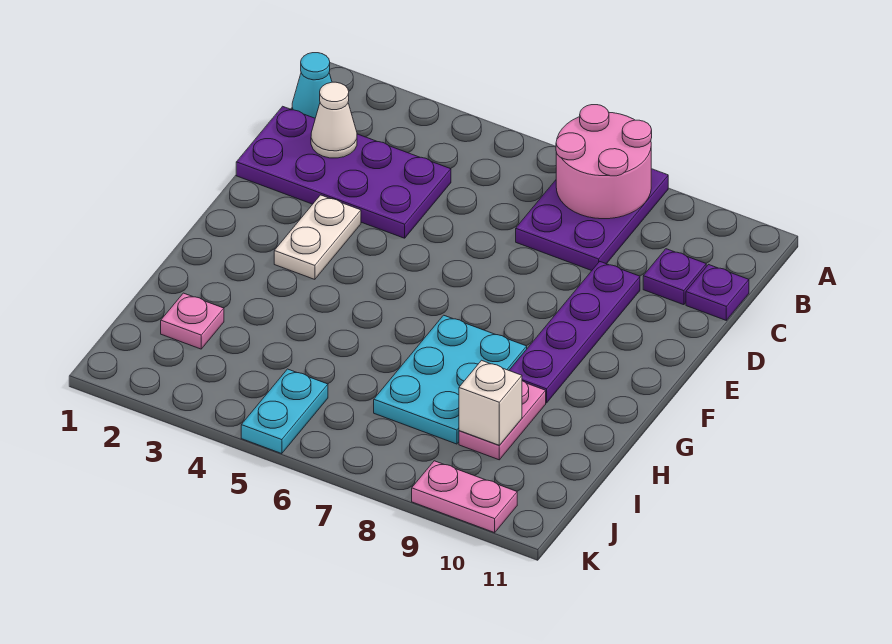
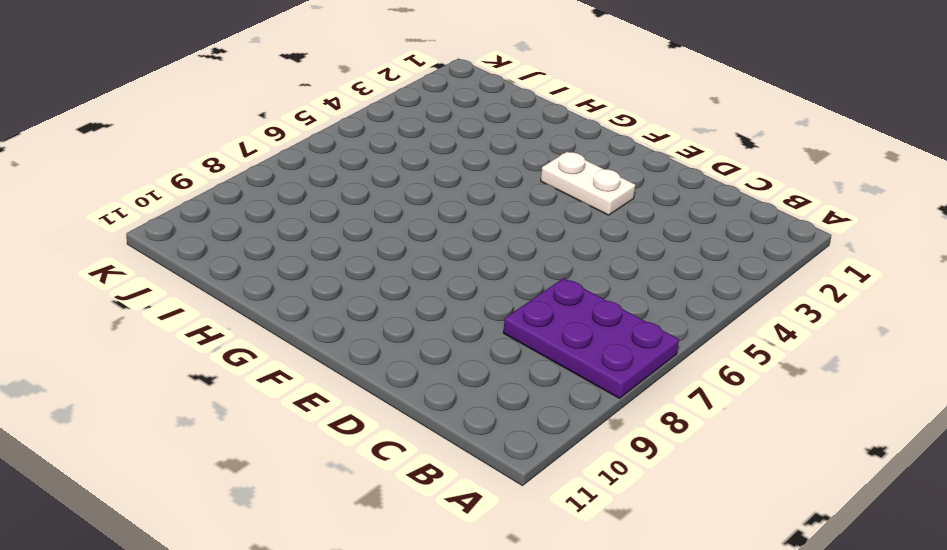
none -> cyan cone B1 level 1
none -> purple plate C1:D4 level 1
none -> purple plate C10 level 1

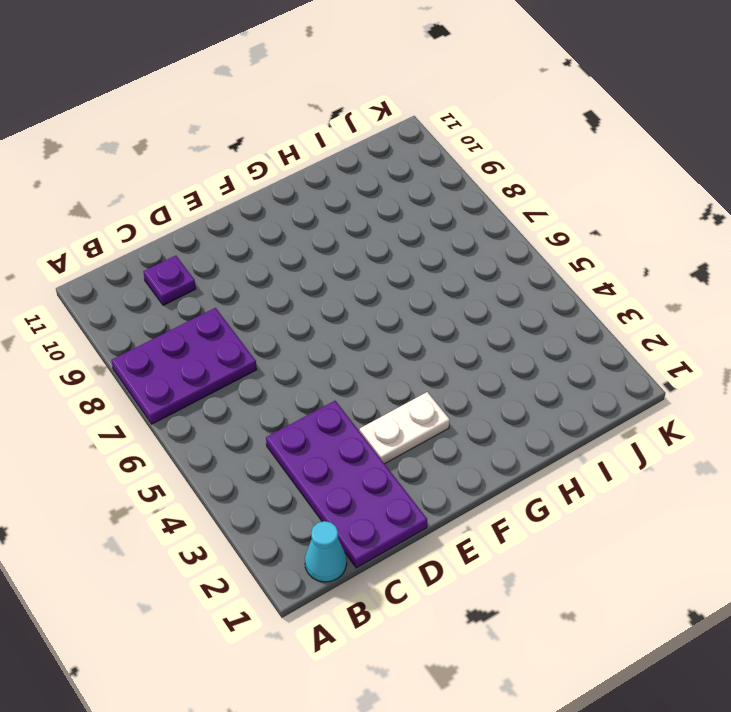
none -> purple plate C11 level 1
none -> purple plate D9:G9 level 1
none -> cyan plate G7:I8 level 1

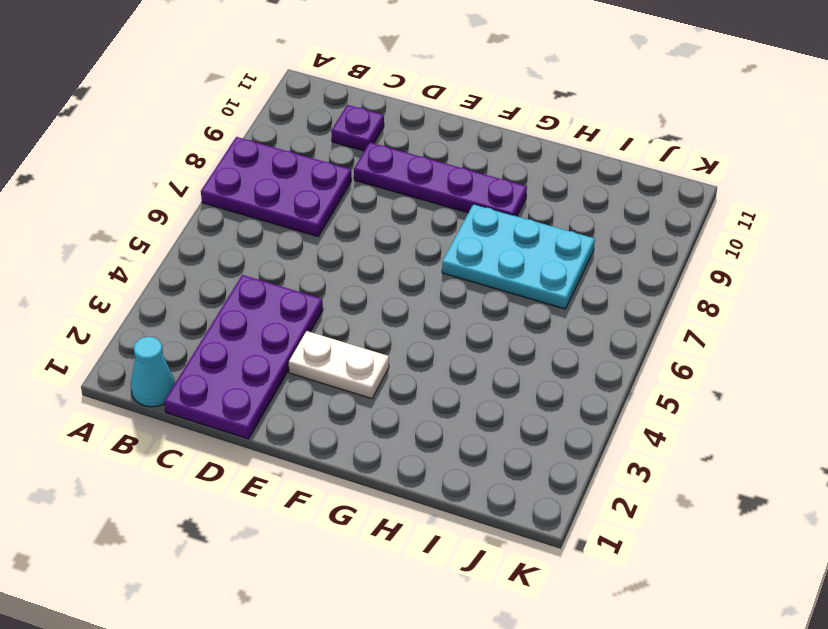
none -> purple plate C11 level 1
none -> pink plate H9:I9 level 1
none -> pink plate I2 level 1

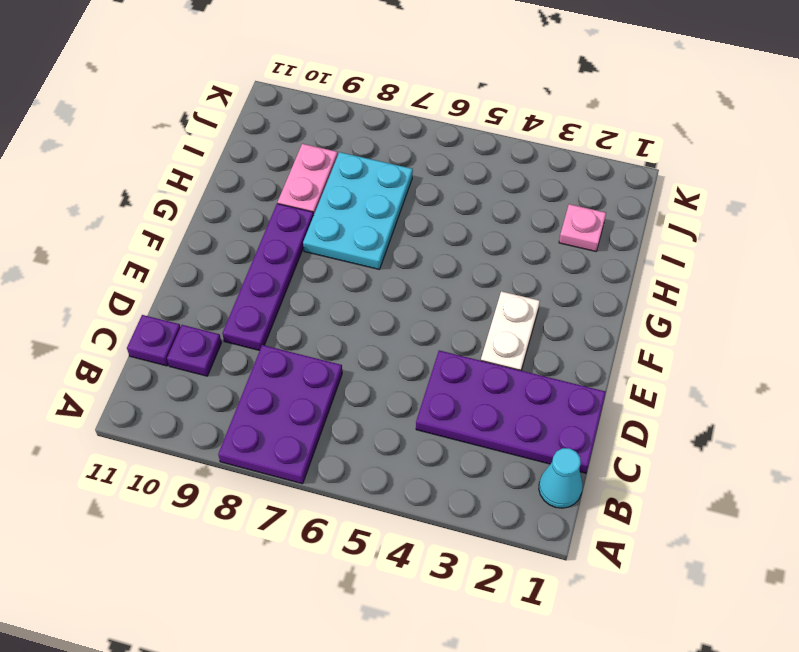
none -> cyan plate J5:K5 level 1
none -> pink plate K9:K10 level 1
none -> pink round brick A7:B8 level 2

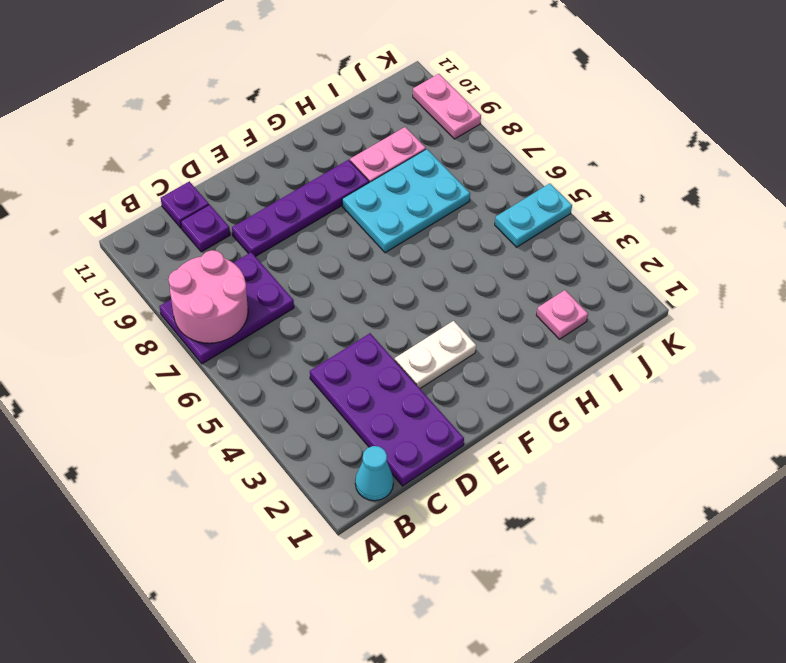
none -> white cone C2 level 2
none -> white brick I9 level 2

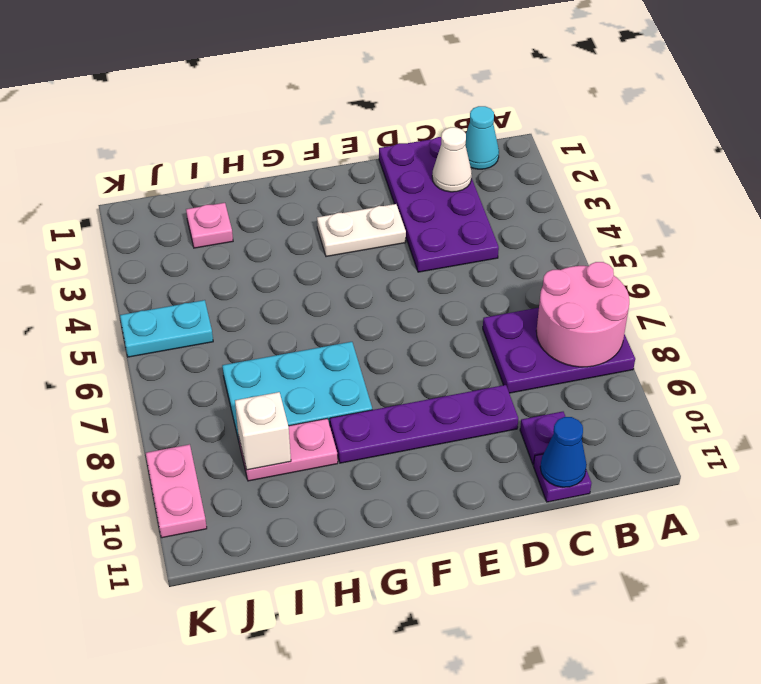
blue cone C11 level 2 -> none

